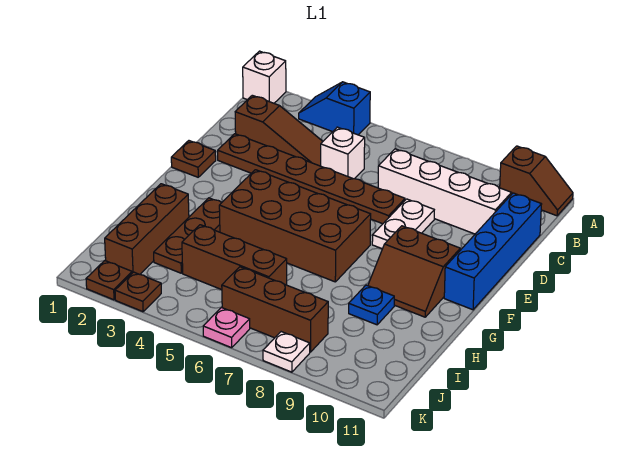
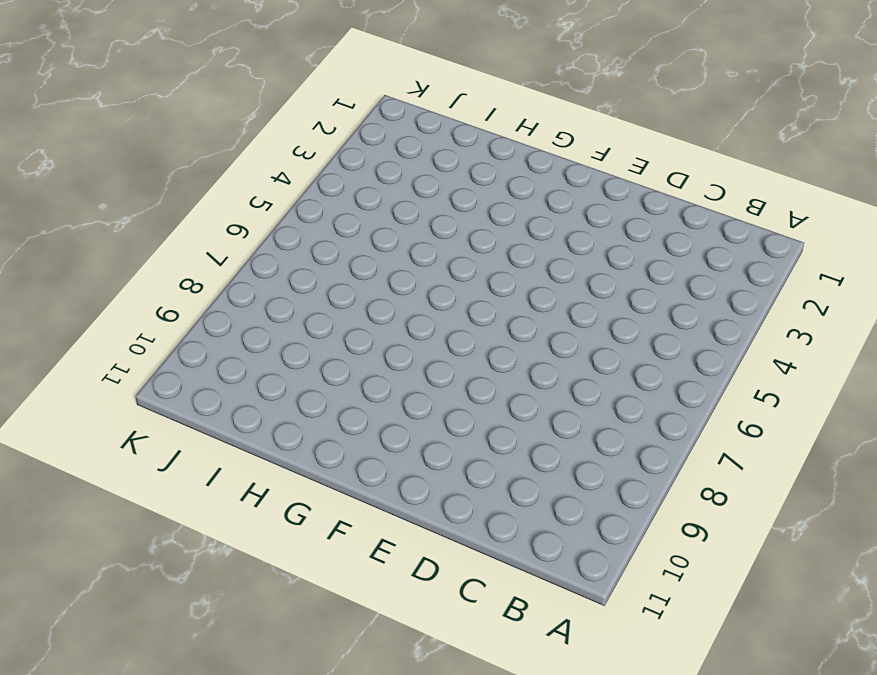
none -> white brick A1 level 1
none -> blue slope A3:A4 level 1 top 4
none -> brown slope A10:A11 level 1 top 10

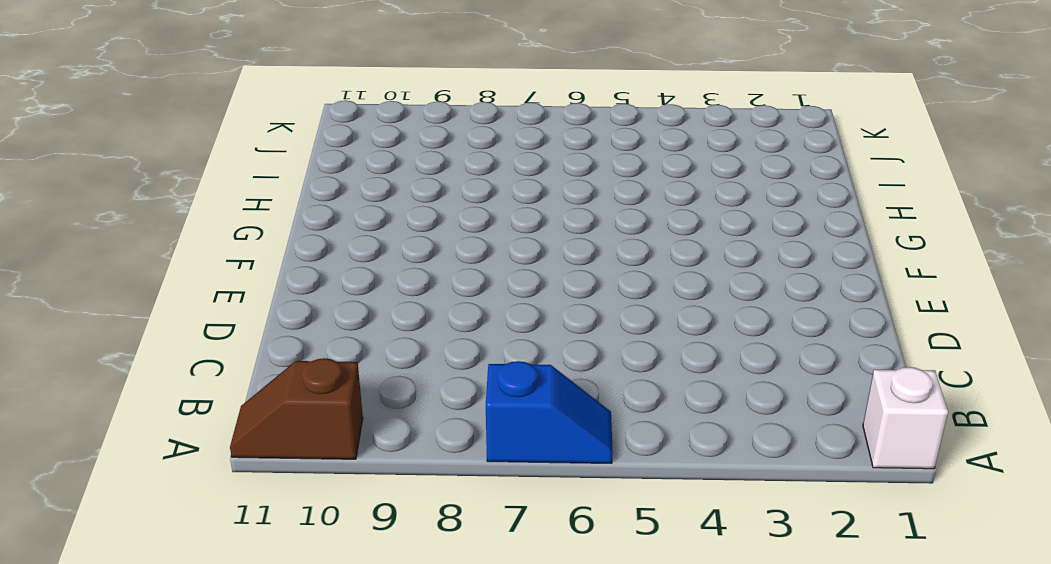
blue slope A6:A7 level 1 top 7 -> blue slope A3:A4 level 1 top 4
none -> brown slope C2:C4 level 1 top 2
none -> white brick C5 level 1
none -> white brick C7:C10 level 1

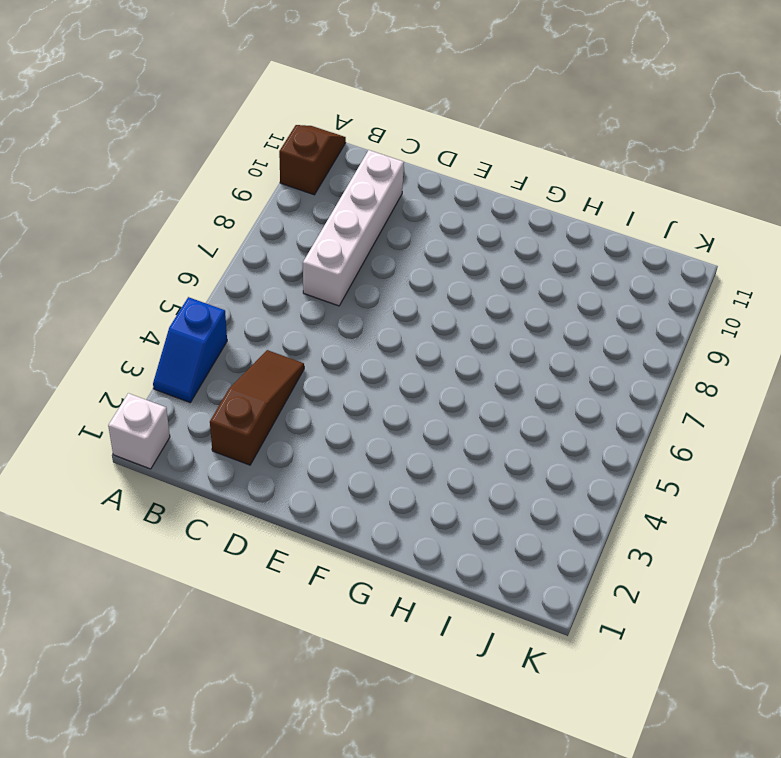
none -> white brick C5 level 1
none -> blue brick C11:F11 level 1
none -> brown plate D2:D7 level 1

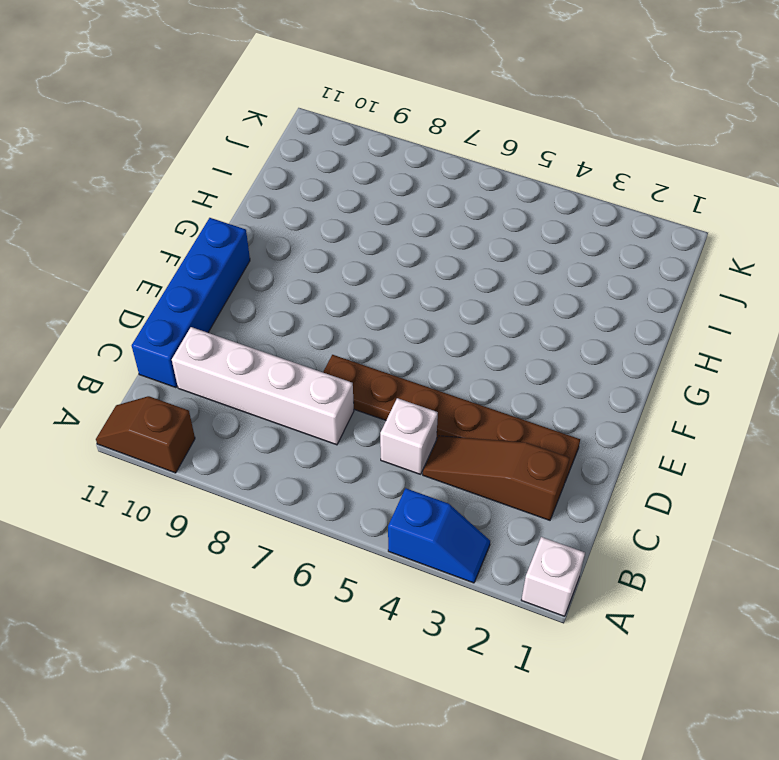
none -> white plate D8:E8 level 1
none -> brown plate E1 level 1
none -> brown brick F4:G7 level 1

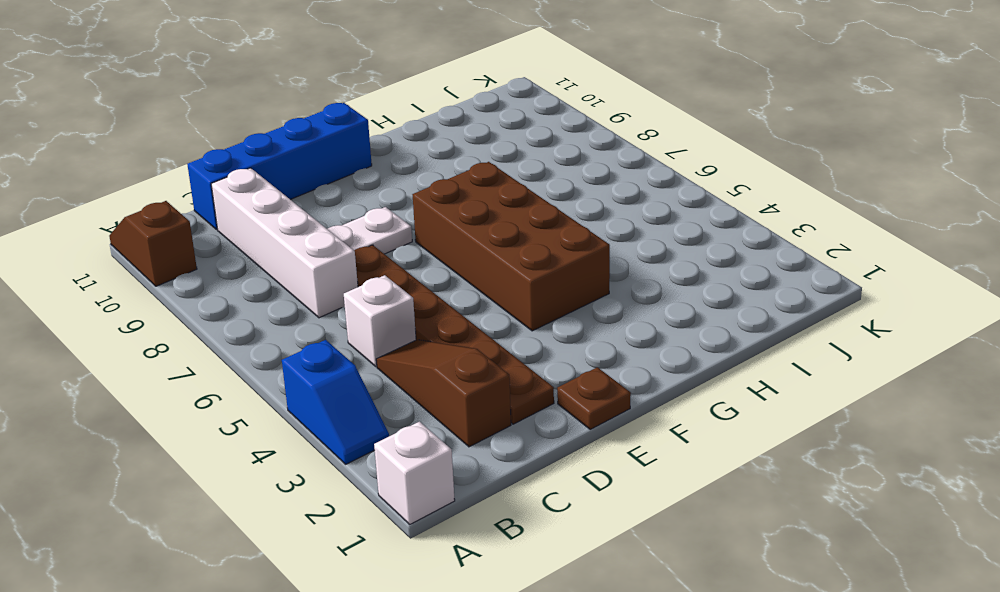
none -> brown slope F9:G10 level 1 top F
none -> brown plate G3:I3 level 1
none -> brown brick H2:J2 level 1

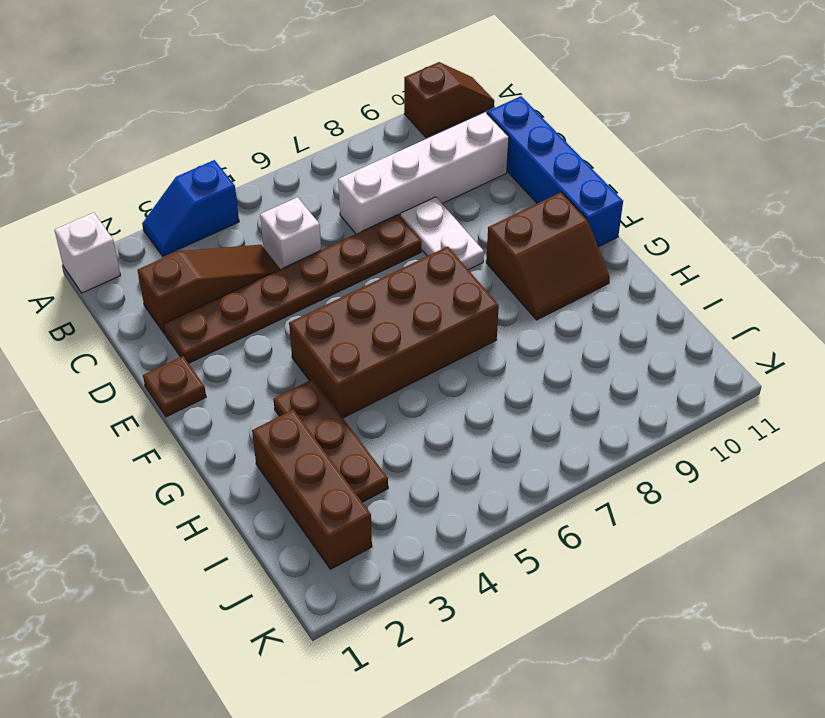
none -> blue plate H9 level 1
none -> brown brick I4:I6 level 1
none -> brown brick J6:J8 level 1

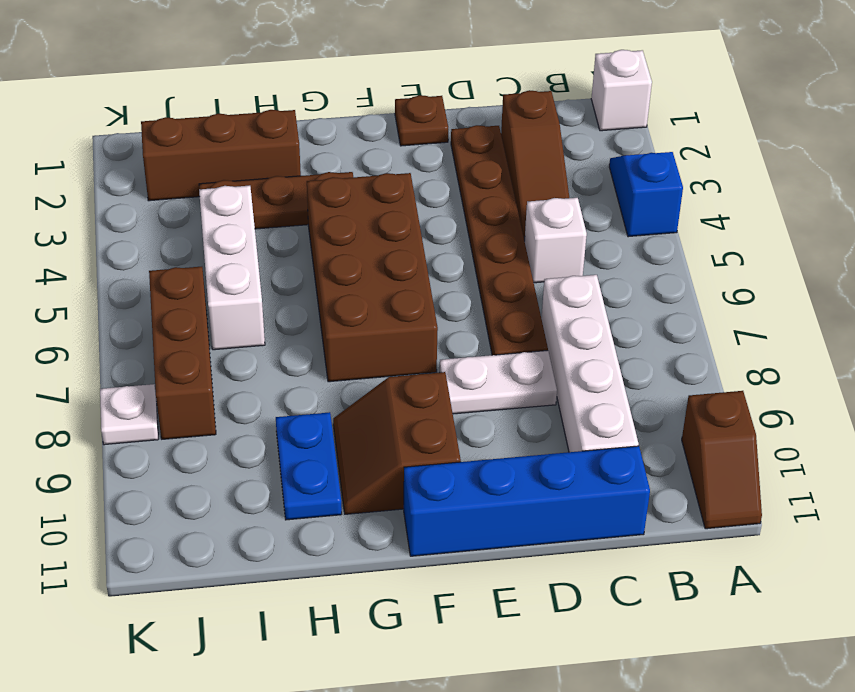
blue plate H9:H10 level 1 -> blue plate H9 level 1
white brick I4:I6 level 1 -> brown brick I4:I6 level 1
none -> brown plate K2 level 1
none -> brown plate K3 level 1
none -> pink plate K6 level 1

